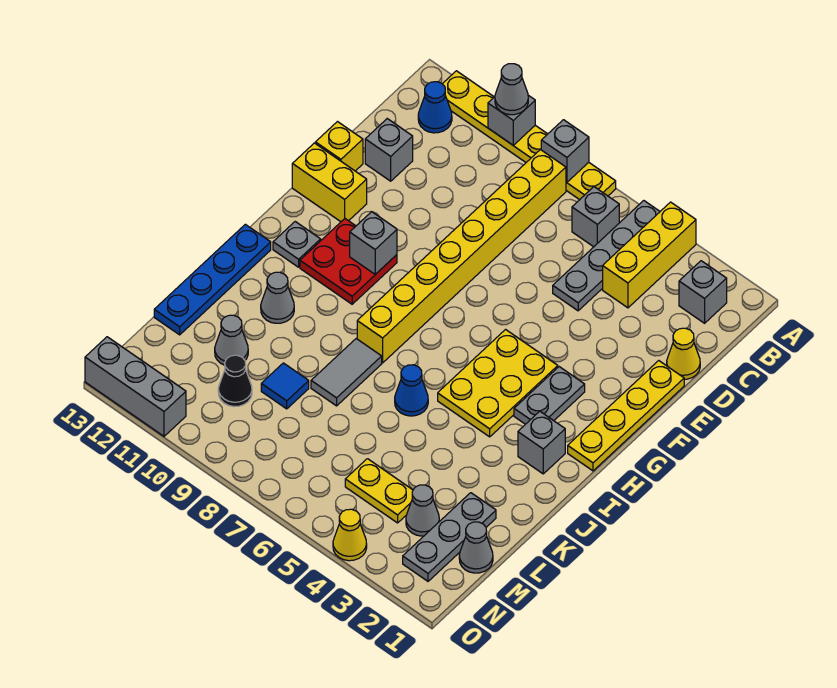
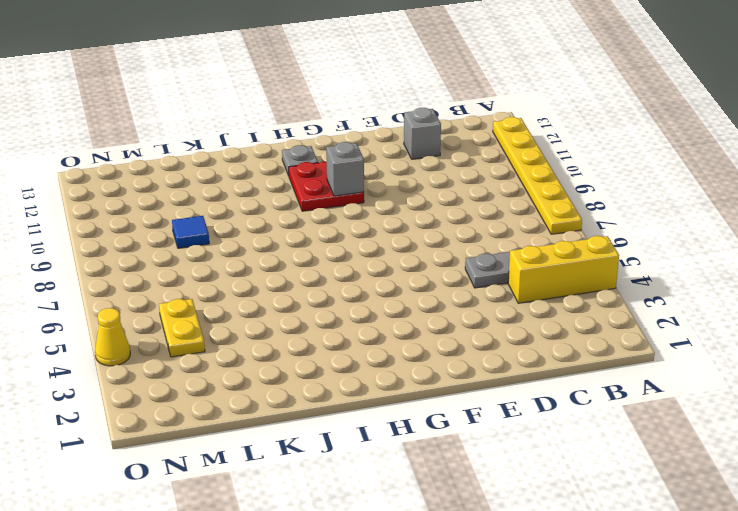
none -> grey brick B2 level 1
none -> grey brick B6 level 1
none -> yellow brick B8:I8 level 1
none -> blue cone B12 level 1

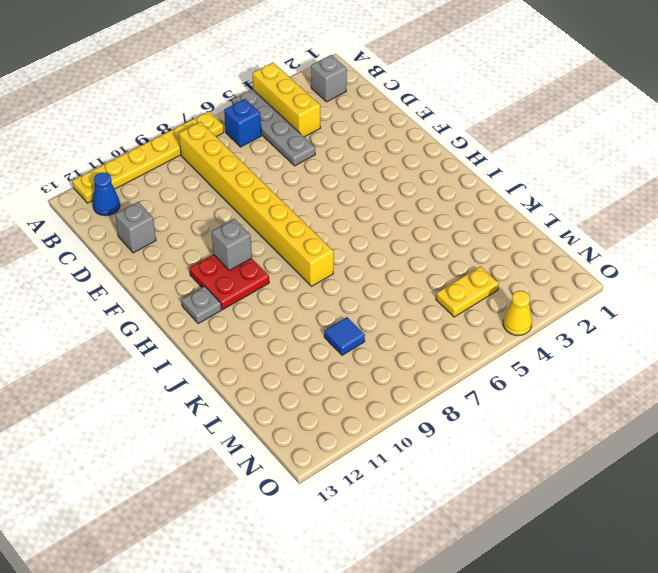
blue brick B6 level 1 -> grey brick B6 level 1
none -> yellow cone D1 level 1
none -> yellow plate E1:H1 level 1
none -> yellow brick E13 level 1
none -> yellow brick F12:F13 level 1

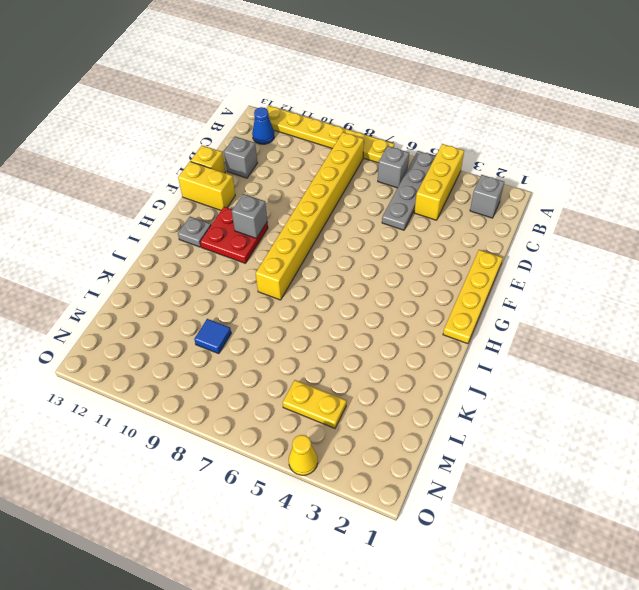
none -> yellow cone D1 level 1
none -> grey plate G3:H3 level 1
none -> yellow plate G4:I5 level 1
none -> grey brick I2 level 1

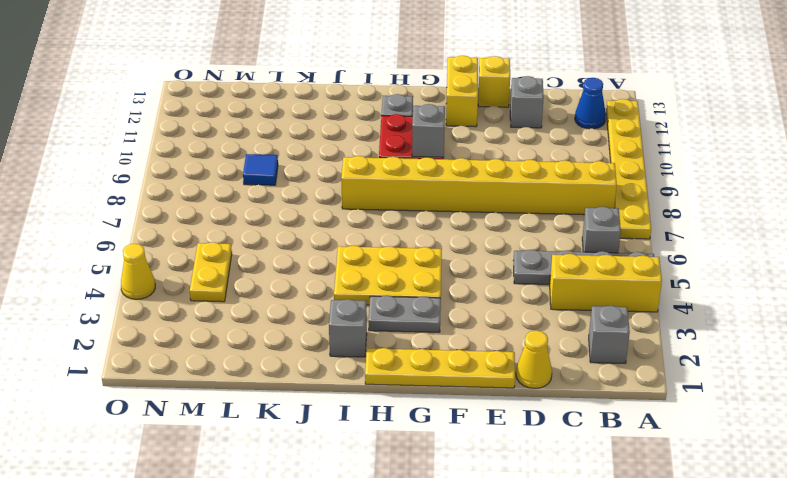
none -> blue plate I13:L13 level 1
none -> blue cone J6 level 1
none -> grey tile J8:K8 level 1
none -> grey cone J11 level 1

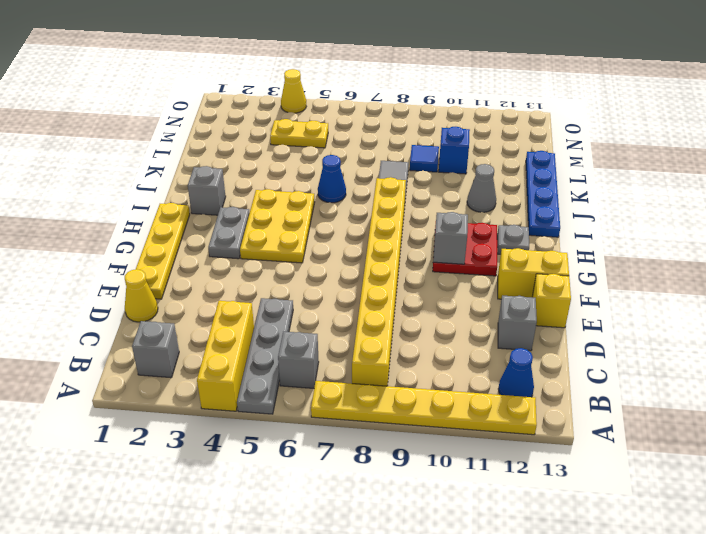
blue brick L10 level 1 -> none
none -> grey plate L2:N2 level 1
none -> grey cone L11 level 1
none -> grey cone M1 level 1
none -> grey cone M3 level 1

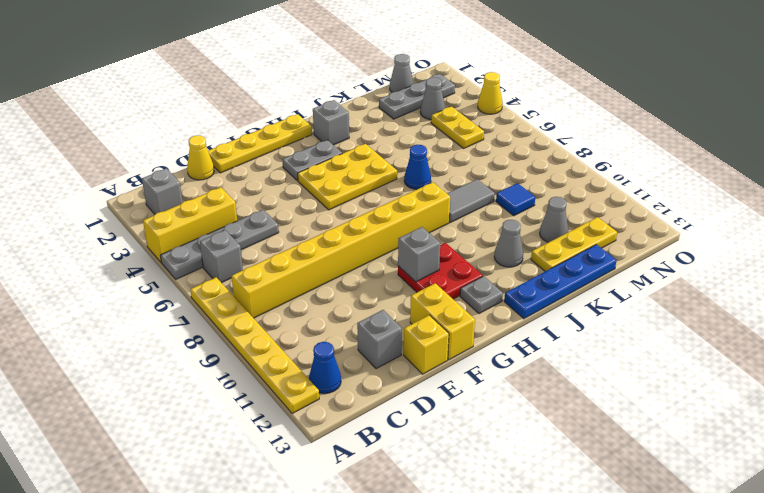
yellow plate K12:M12 level 1 -> none
none -> black cone M10 level 1
none -> grey brick O11:O13 level 1
none -> grey brick A8 level 2
none -> grey brick A10 level 2

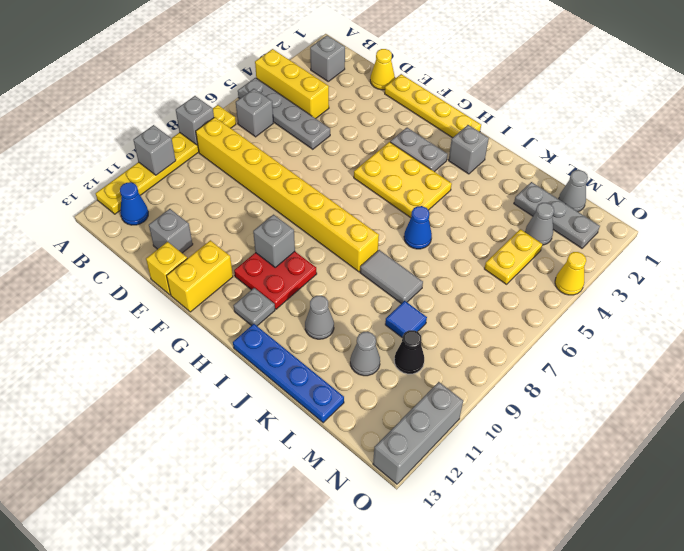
none -> grey cone A10 level 3

